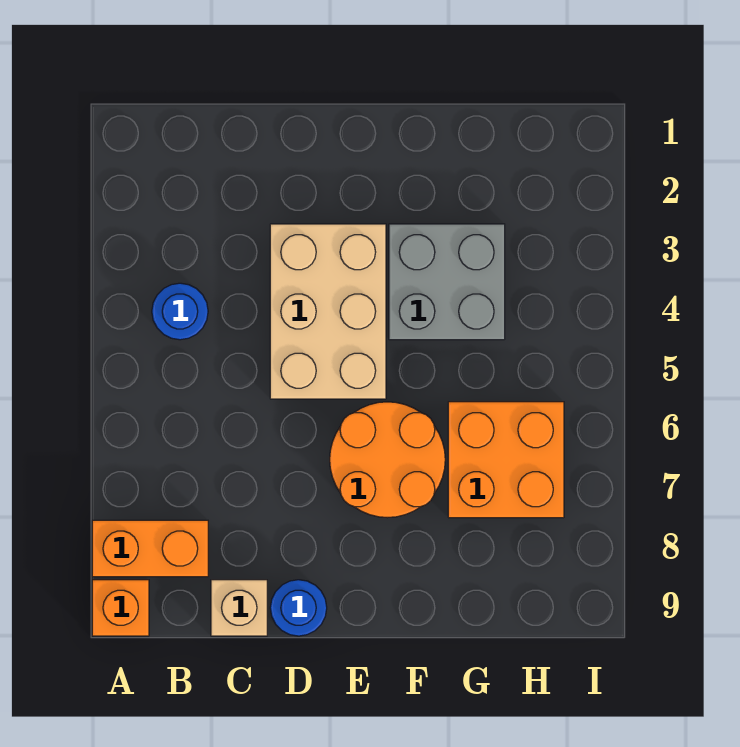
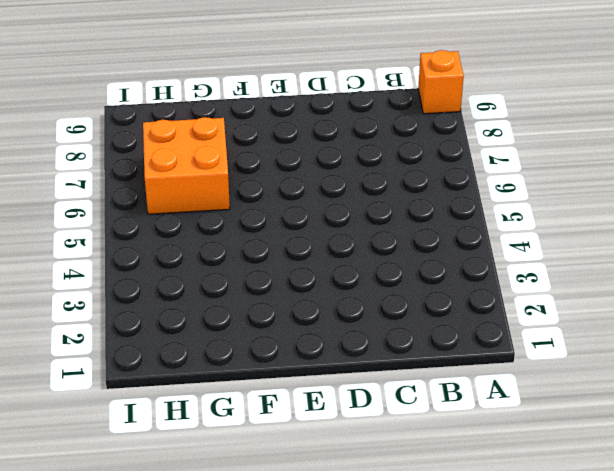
none -> orange brick A8:B8 level 1
none -> blue round brick B4 level 1

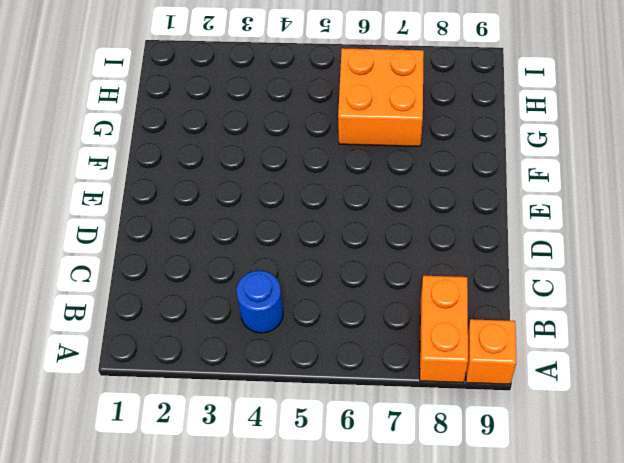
none -> tan brick C9 level 1
none -> tan brick D3:E5 level 1

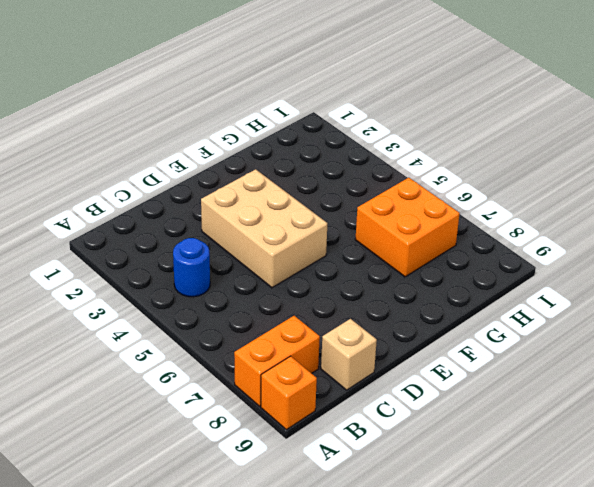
none -> blue round brick D9 level 1
none -> orange round brick E6:F7 level 1

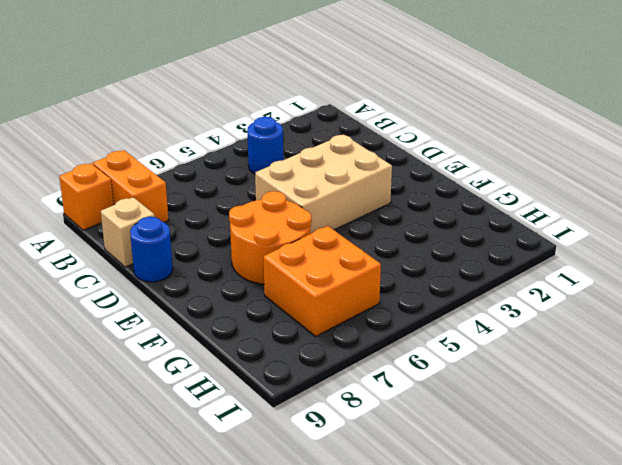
none -> grey brick F3:G4 level 1

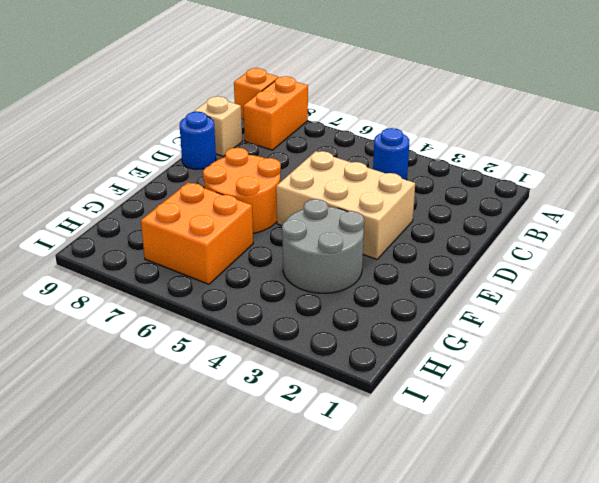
grey round brick F3:G4 level 1 -> grey brick F3:G4 level 1

